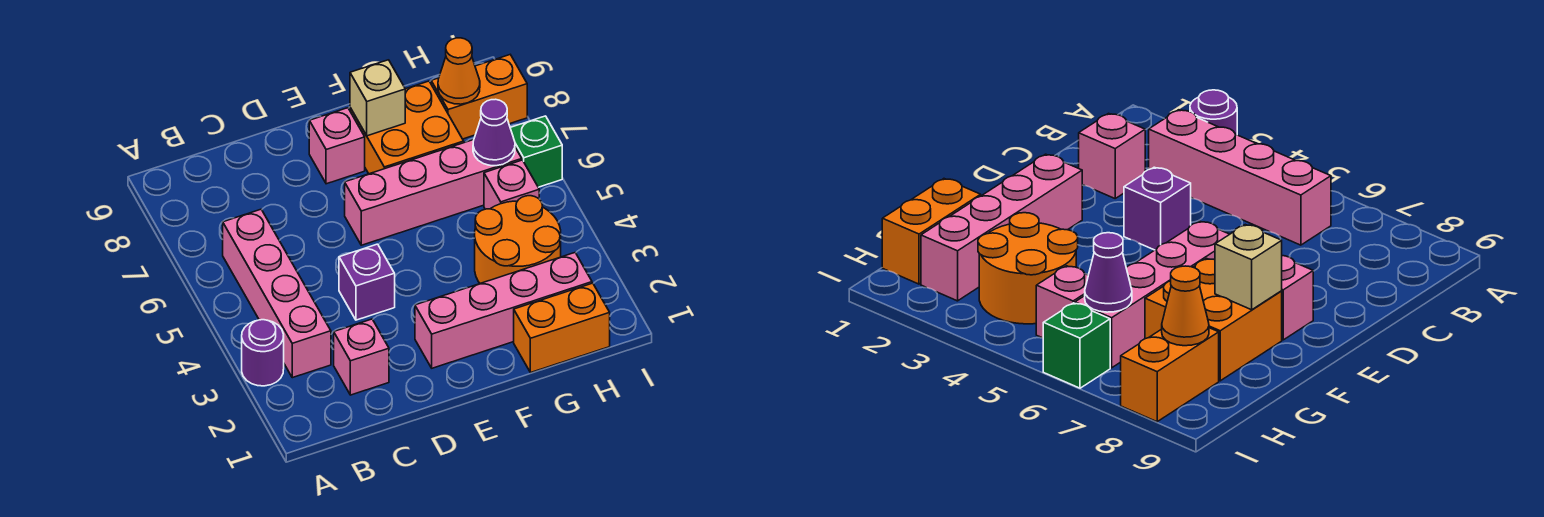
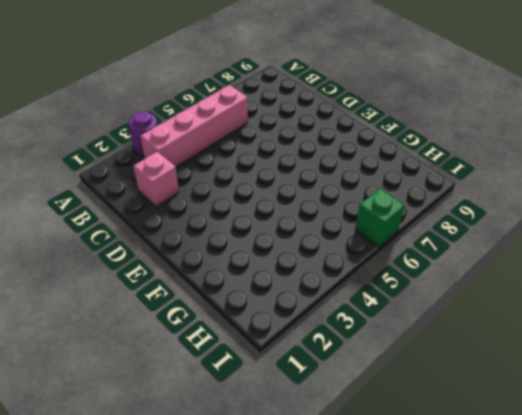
none -> purple brick D4 level 1
none -> pink brick E2:H2 level 1
none -> pink brick E6:H6 level 1

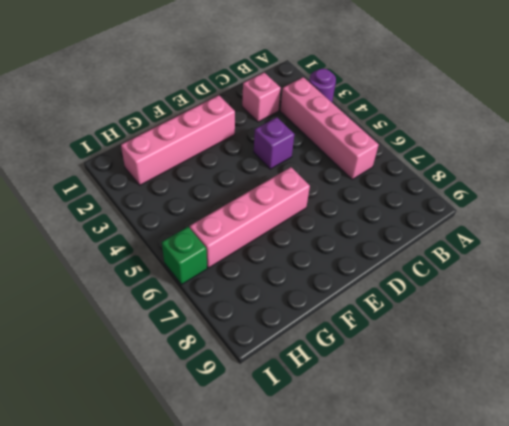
none -> pink brick E8 level 1
none -> orange brick F7:G8 level 1
none -> orange brick G1:H1 level 1

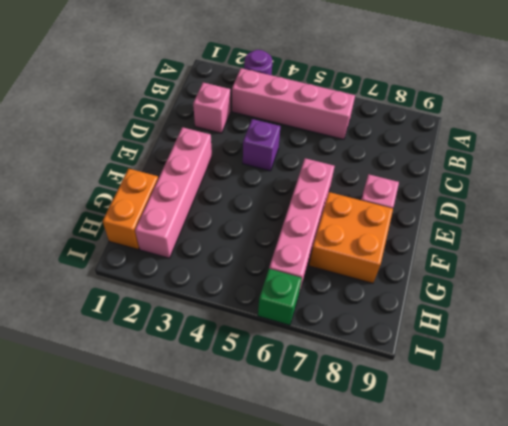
none -> orange round brick G3:H4 level 1
none -> pink brick H5 level 1
none -> orange brick H8:I8 level 1

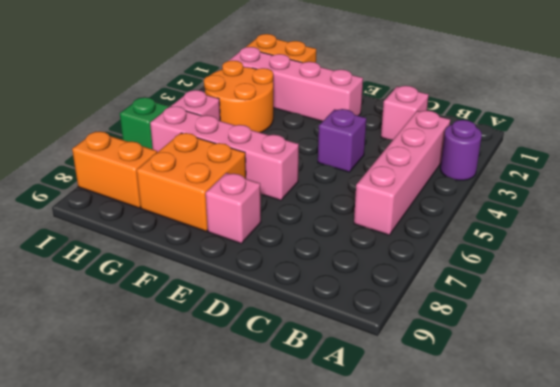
none -> tan brick F8 level 2
none -> purple cone H6 level 2
none -> orange cone H8 level 2

